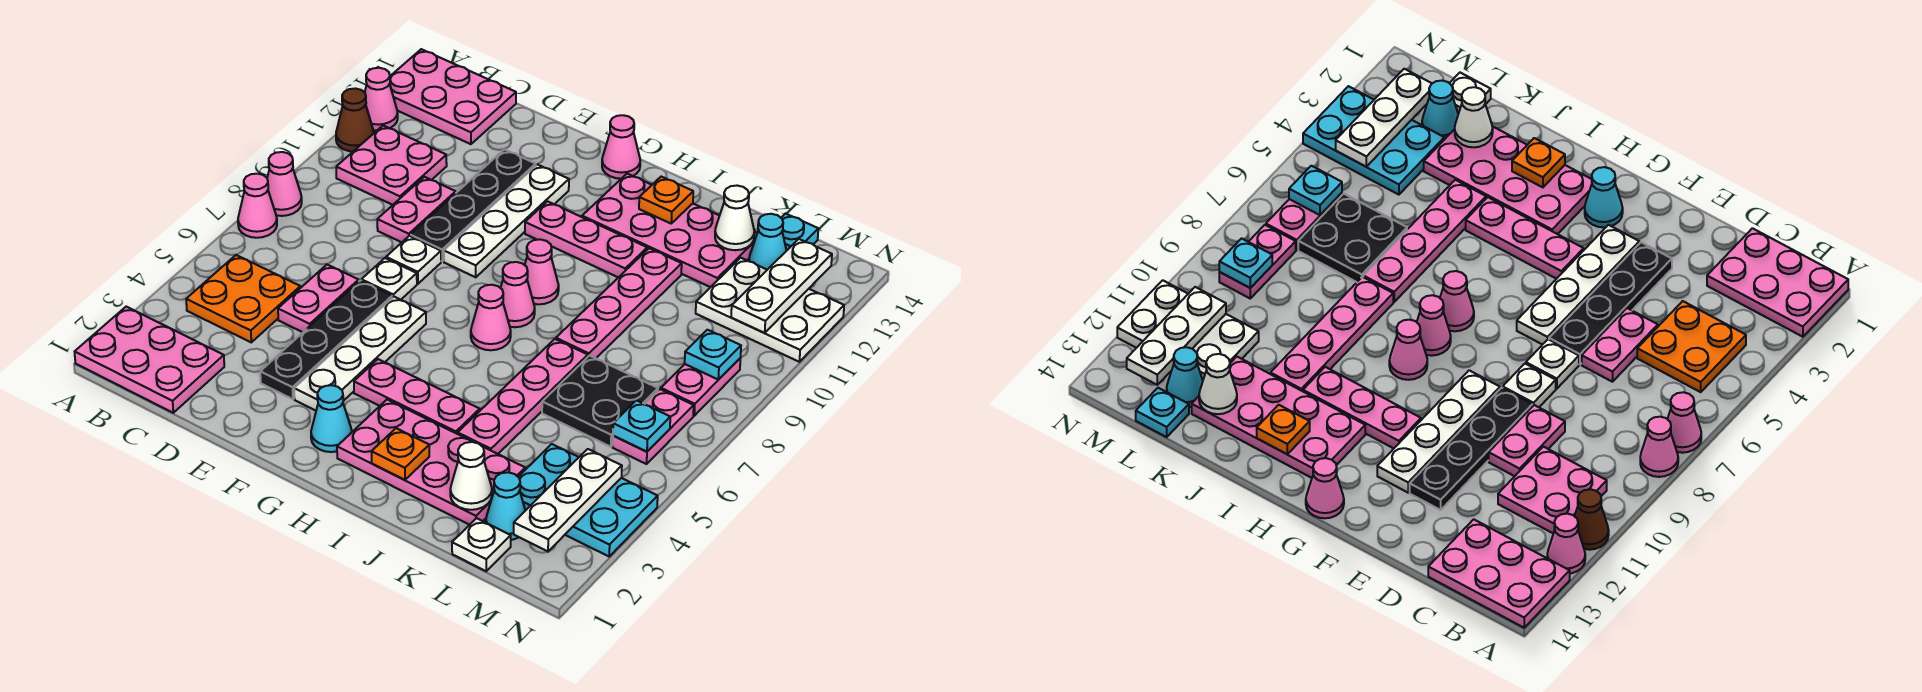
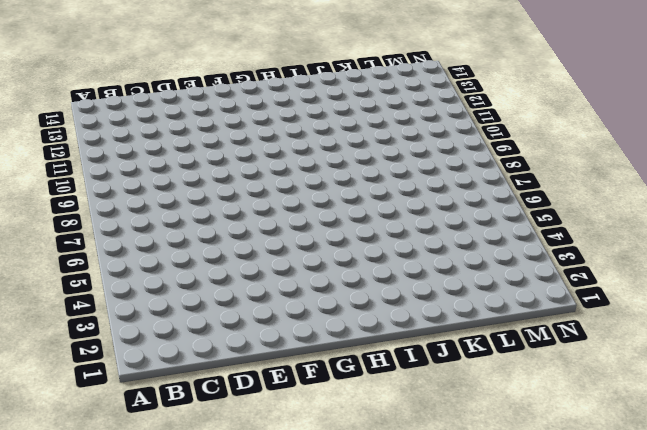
none -> pink plate A1:C2 level 1
none -> pink cone A7 level 1
none -> pink cone A8 level 1
none -> brown cone A11 level 1

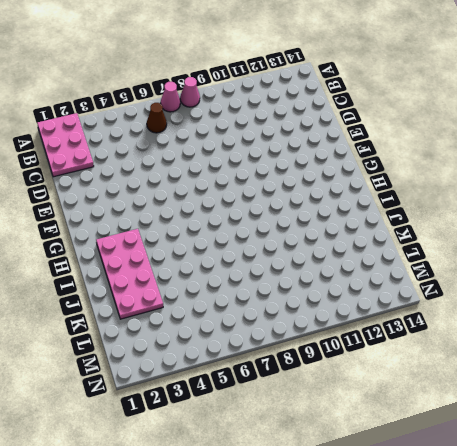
brown cone B6 level 1 -> brown cone A11 level 1
none -> pink cone A12 level 1
none -> pink plate A13:C14 level 1
none -> orange plate B4:C5 level 1
none -> pink plate B10:C11 level 1

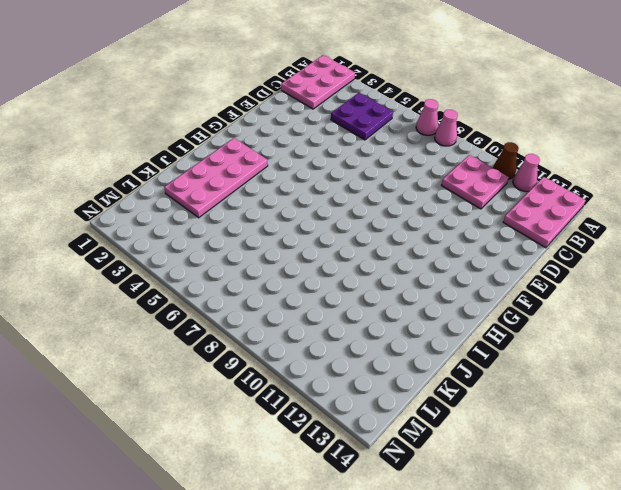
purple plate B4:C5 level 1 -> orange plate B4:C5 level 1
none -> pink plate D5:D6 level 1
none -> pink plate D9:D10 level 1
none -> black plate E3:E6 level 1
none -> white plate E7 level 1

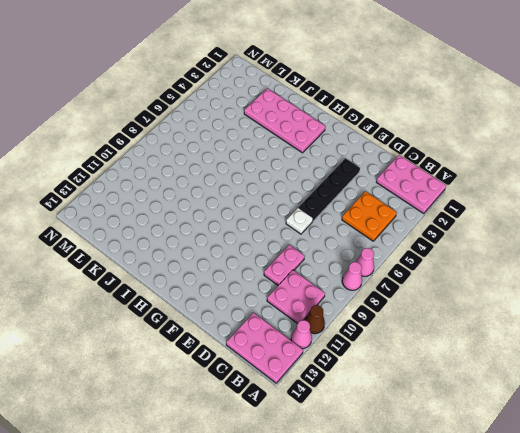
none -> pink plate D5:D6 level 1
none -> white plate E8 level 1
none -> black plate E9:E12 level 1
none -> white plate F3:F6 level 1

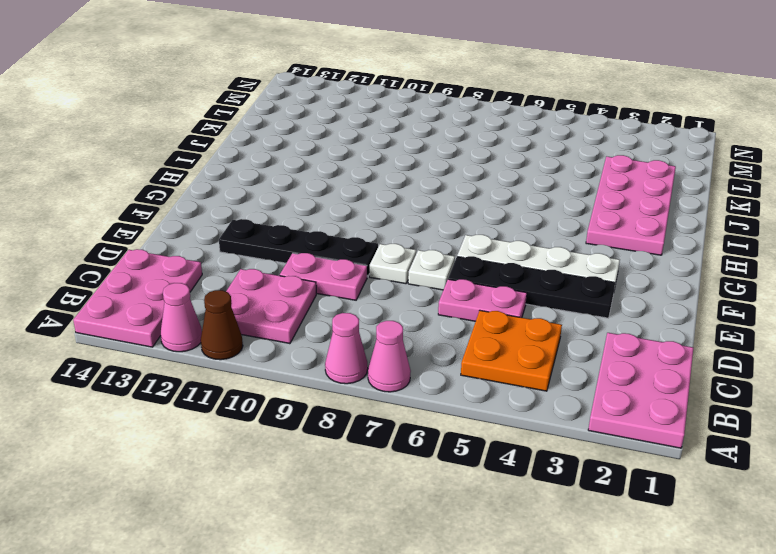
none -> white plate F9:F12 level 1
none -> cyan cone G2 level 1
none -> pink plate G4:I4 level 1
none -> pink plate G11:I11 level 1

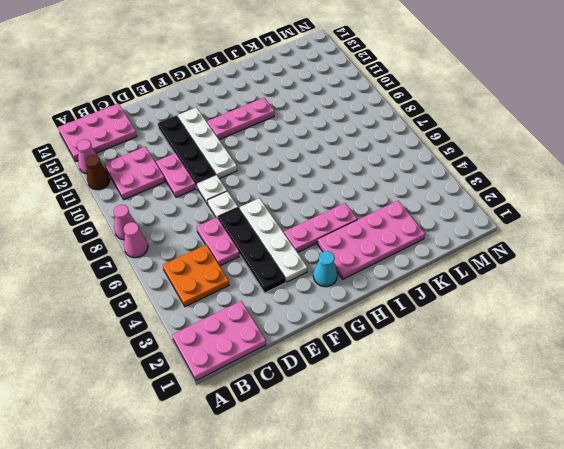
none -> pink cone G14 level 1
none -> pink cone H7 level 1
none -> pink cone H8 level 1
none -> pink cone H9 level 1

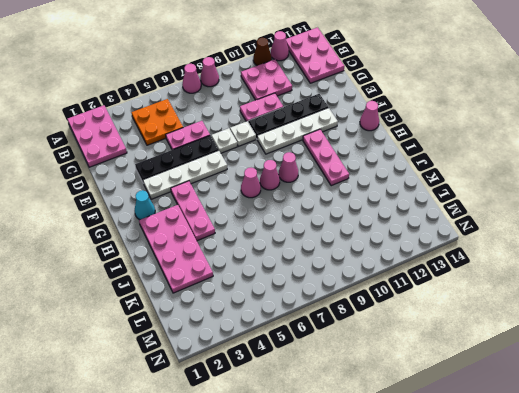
none -> pink plate H12:K13 level 1
none -> pink plate J4:J7 level 1
none -> pink plate J8:J11 level 1
none -> black plate K6:L7 level 1

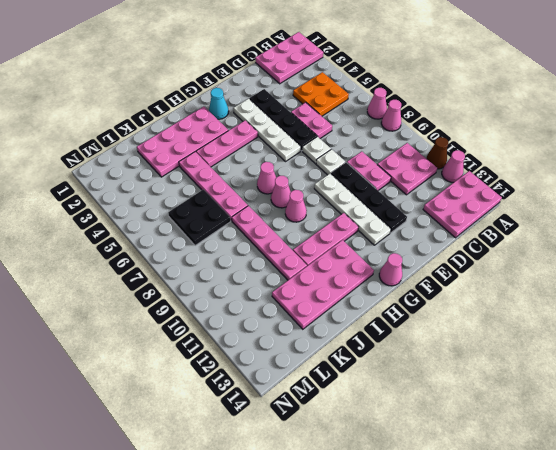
none -> white plate L1 level 1
none -> cyan cone L2 level 1
none -> cyan plate L3:N4 level 1
none -> white plate L11:N12 level 1

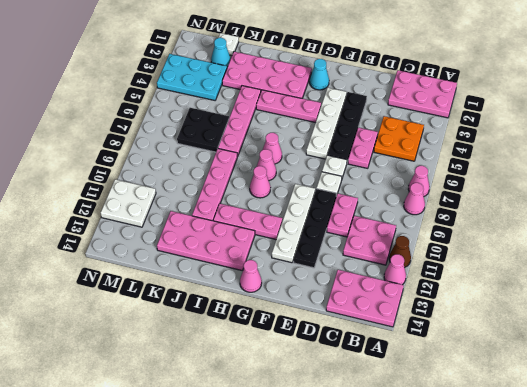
white plate M11:N12 level 1 -> white plate L11:N12 level 1
none -> cyan cone L13 level 1
none -> cyan plate L14 level 1
none -> pink plate M6:M7 level 1
none -> pink plate M8:M9 level 1

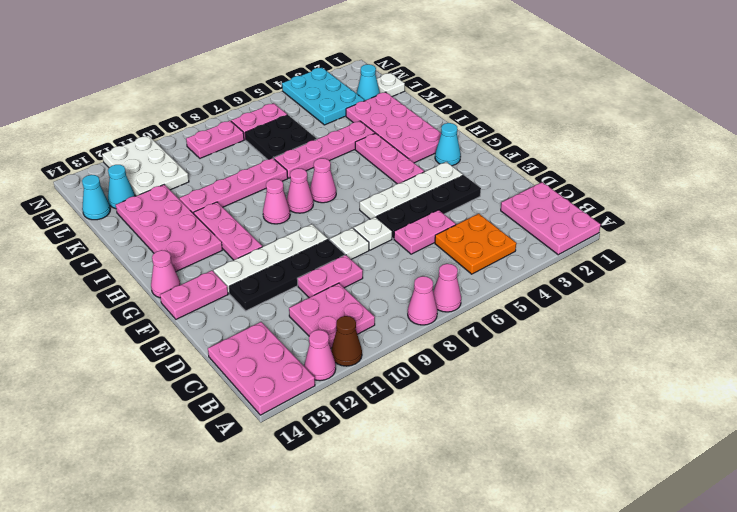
pink plate F13:F14 level 1 -> none
cyan cone L14 level 1 -> cyan plate L14 level 1
none -> orange plate I2 level 2
none -> orange plate I13 level 2
none -> white cone K2 level 2
none -> white cone K13 level 2

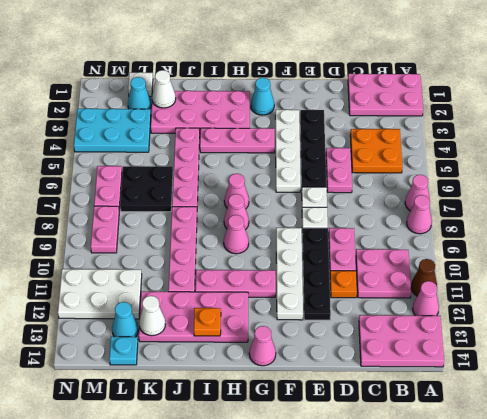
orange plate D11 level 1 -> orange plate I2 level 2
none -> white plate M2:M4 level 2
none -> cyan plate M6 level 2
none -> cyan plate M9 level 2
none -> white plate M11:M13 level 2

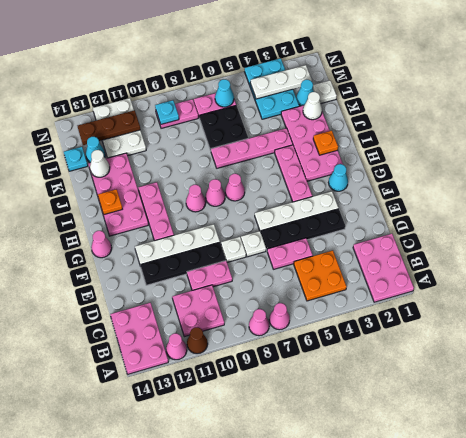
cyan cone M6 level 2 -> cyan plate M6 level 2
brown plate M11:M13 level 2 -> white plate M11:M13 level 2
none -> pink plate J8:J11 level 1

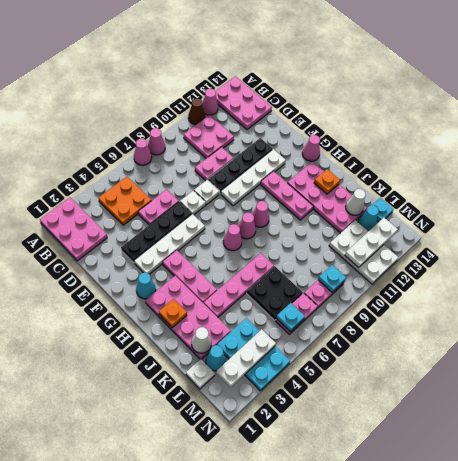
none -> pink plate J8:J11 level 1

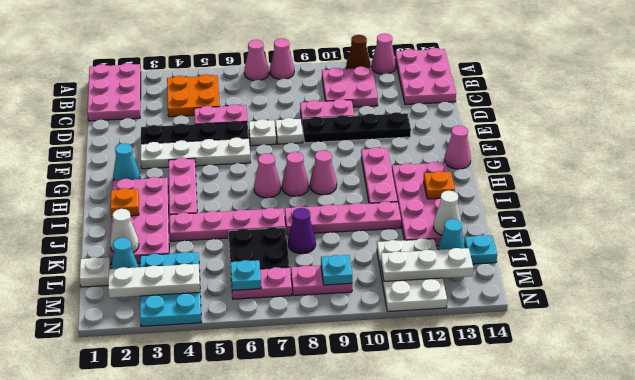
purple cone K8 level 1 -> none
none -> white plate F9:F12 level 1

